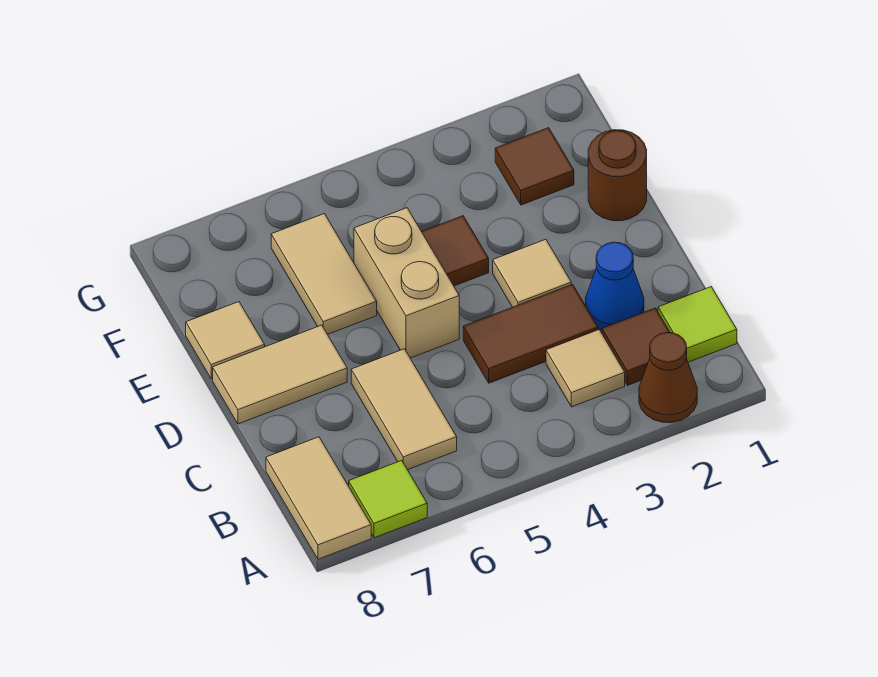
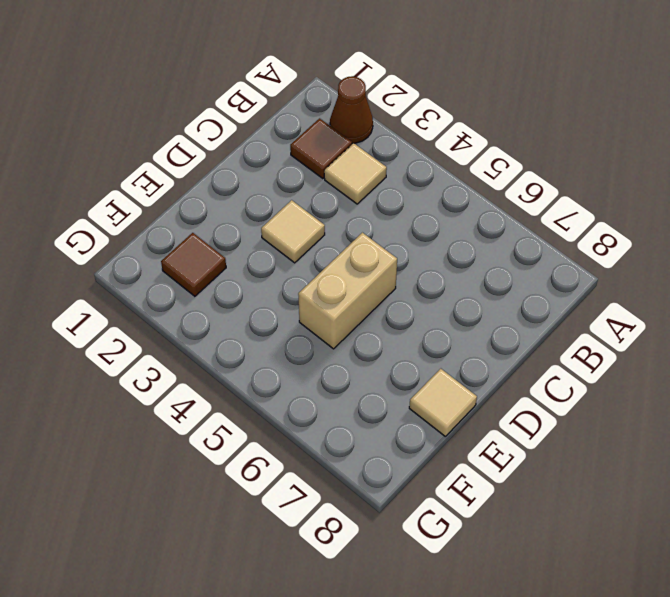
none -> lime tile A7 level 1
none -> tan tile A8:B8 level 1
none -> lime tile B1 level 1

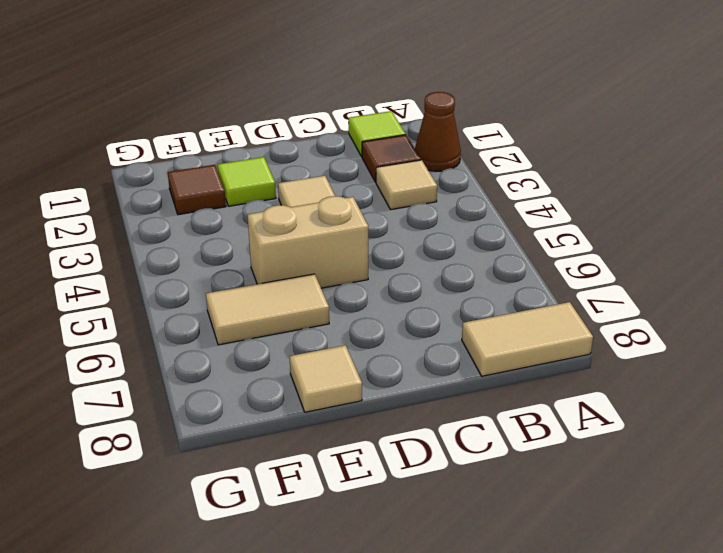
lime tile E2 level 1 -> lime tile A7 level 1
none -> tan tile B6:C6 level 1
none -> blue cone C2 level 1
none -> brown tile C3:C4 level 1

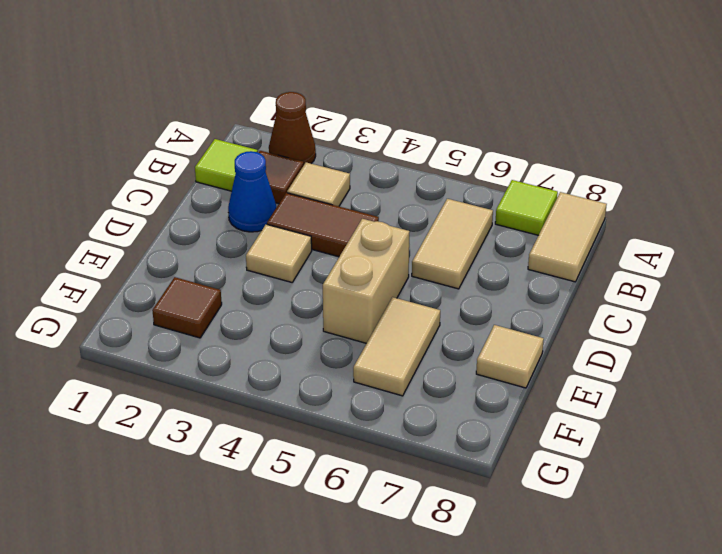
none -> tan tile D7:D8 level 1
none -> brown round brick E1 level 1
none -> brown tile E4 level 1

